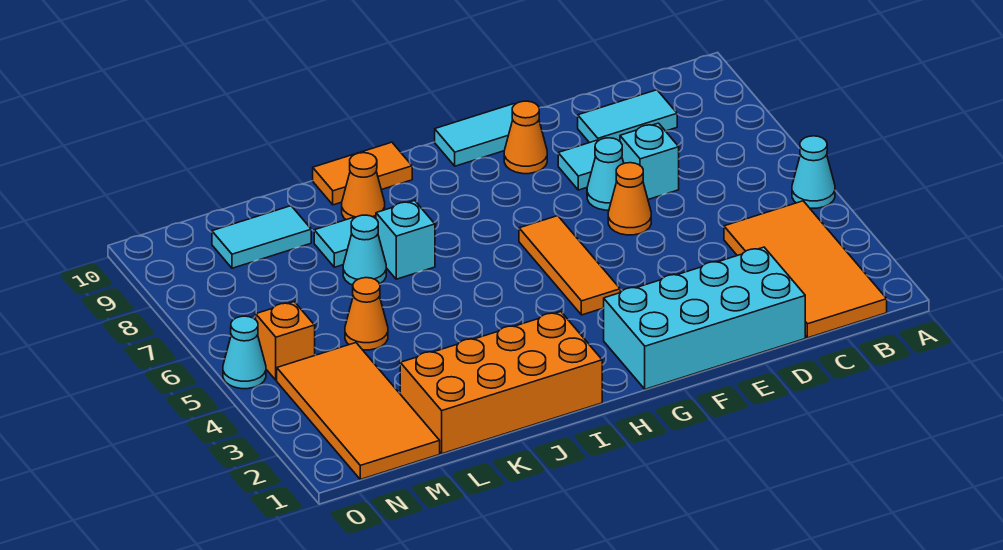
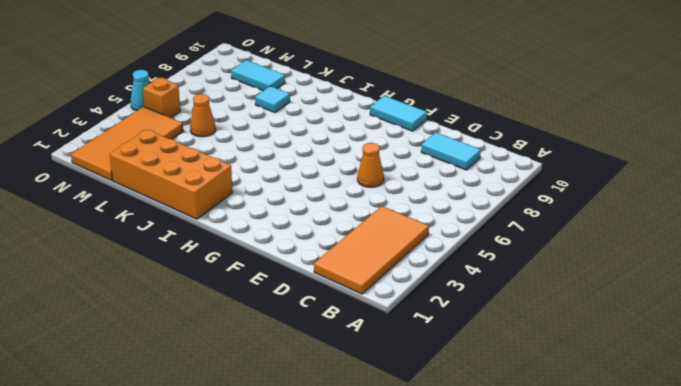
none -> cyan cone A5 level 1
none -> cyan brick D1:G2 level 1
none -> cyan brick D7 level 1

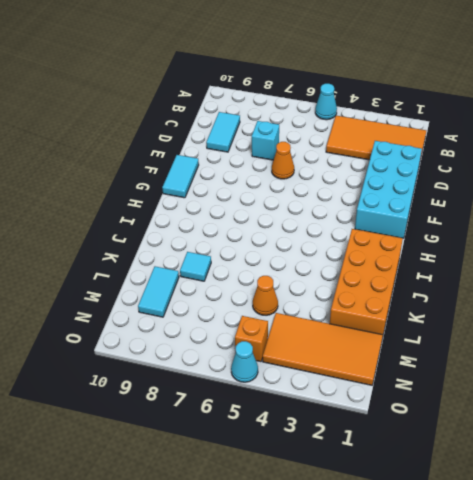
none -> cyan cone E7 level 1
none -> cyan tile E8 level 1
none -> orange cone F9 level 1

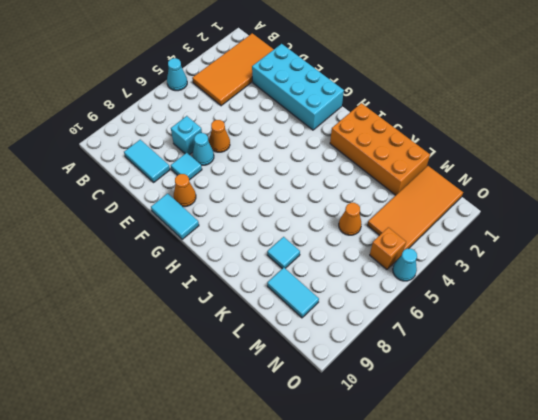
none -> orange tile G4:G6 level 1
none -> orange tile I10:J10 level 1
none -> cyan brick J7 level 1

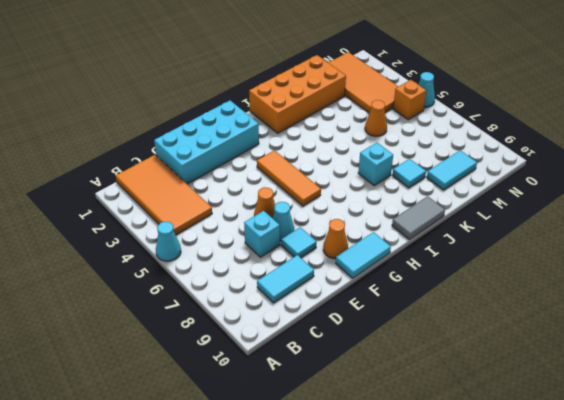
grey tile I10:J10 level 1 -> orange tile I10:J10 level 1
none -> orange cone J9 level 1
none -> cyan cone K7 level 1

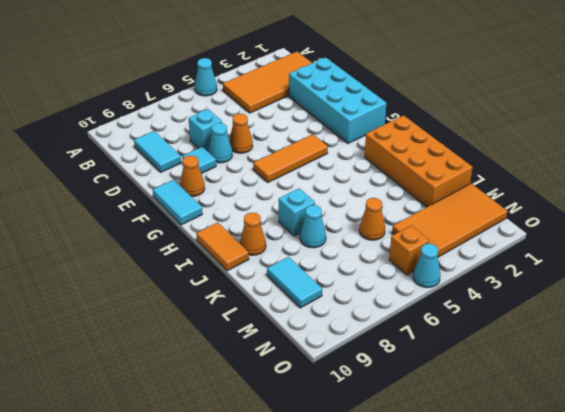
none -> cyan tile K8 level 1

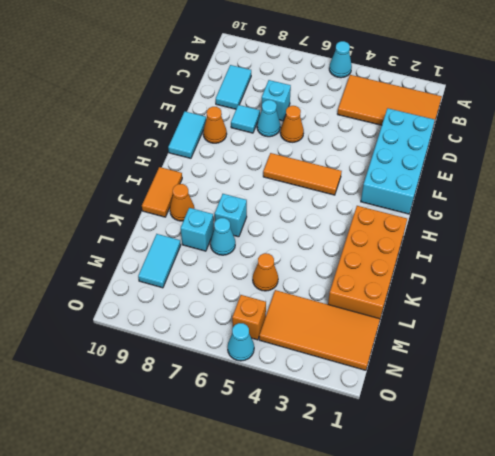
cyan brick K8 level 1 -> cyan tile K8 level 1

